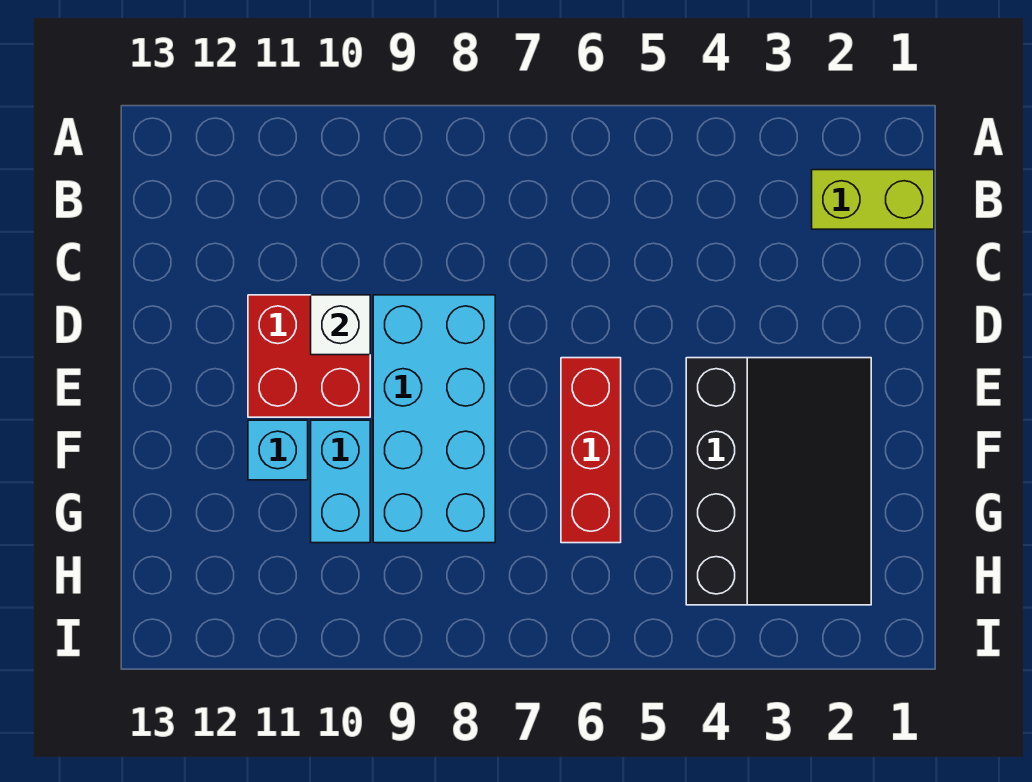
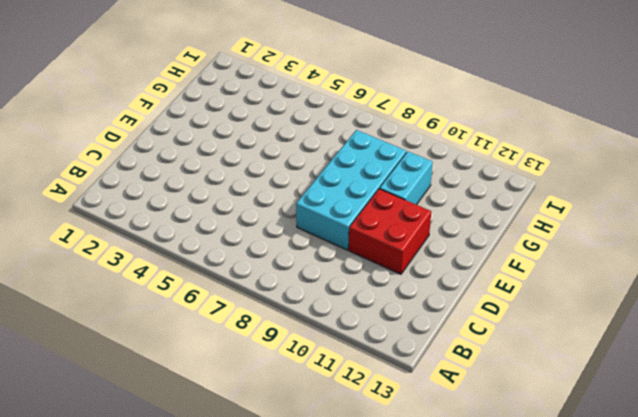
none -> lime brick B1:B2 level 1
none -> black slope E2:H4 level 1 top 4

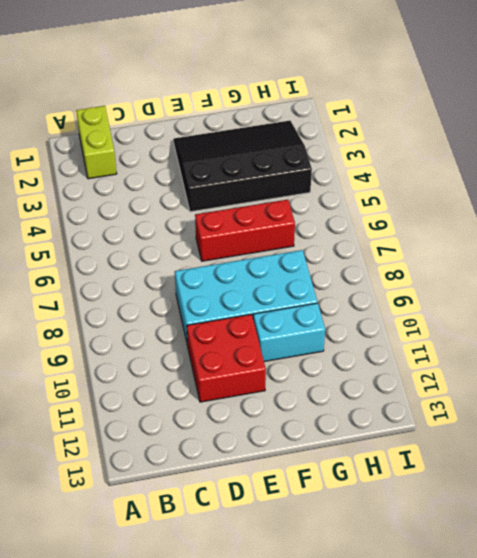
none -> cyan brick F11 level 1
none -> white brick D10 level 2

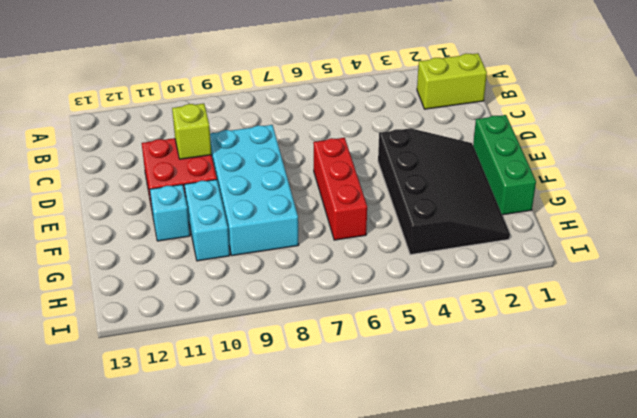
lime brick D10 level 2 -> white brick D10 level 2
green brick E1:G1 level 1 -> none

